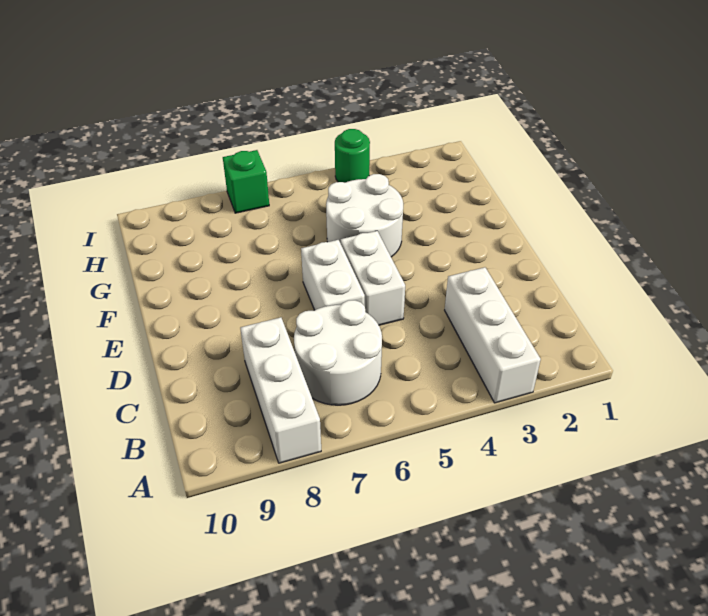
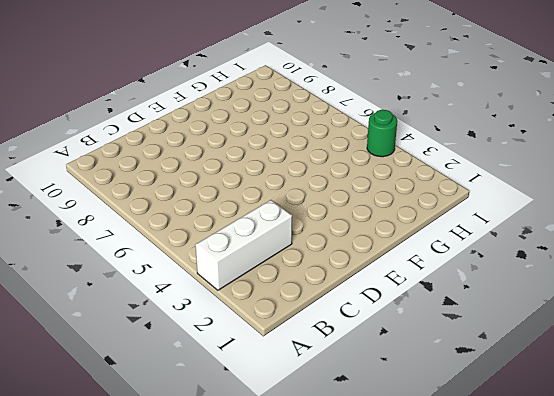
none -> white brick A8:C8 level 1
none -> white round brick B6:C7 level 1

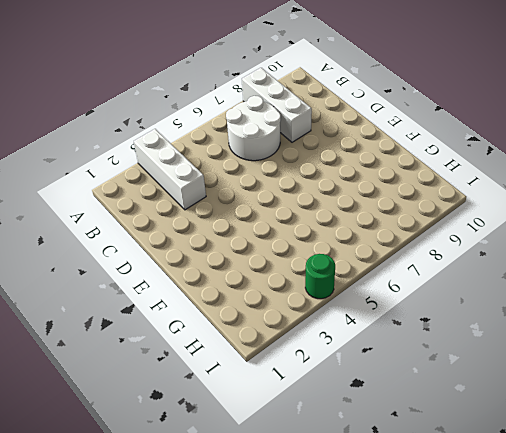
none -> white brick D5:E5 level 1
none -> white brick D6:E6 level 1

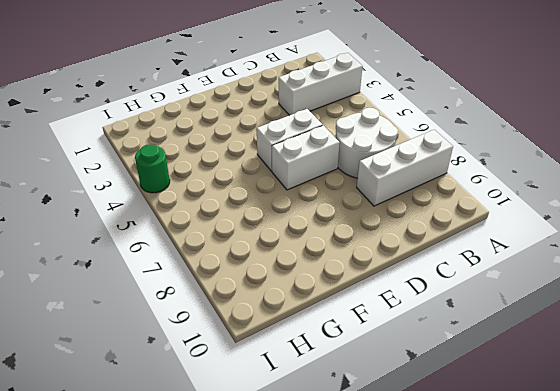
none -> white round brick F4:G5 level 1
none -> green brick I7 level 1

